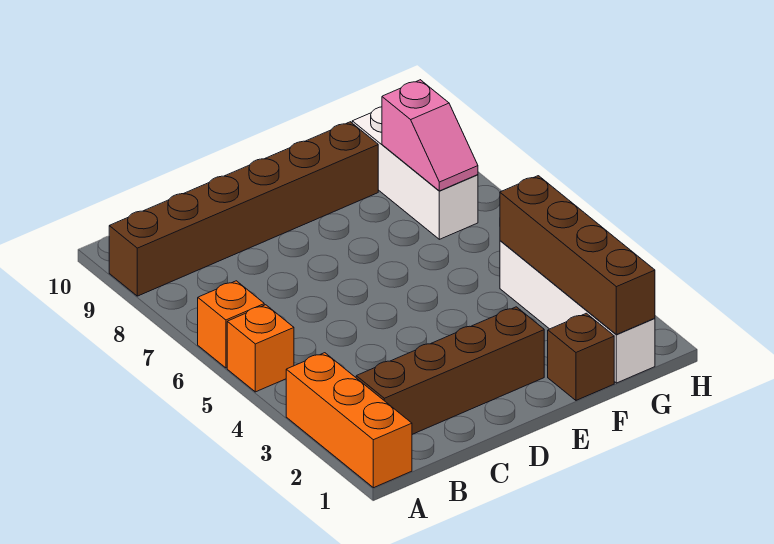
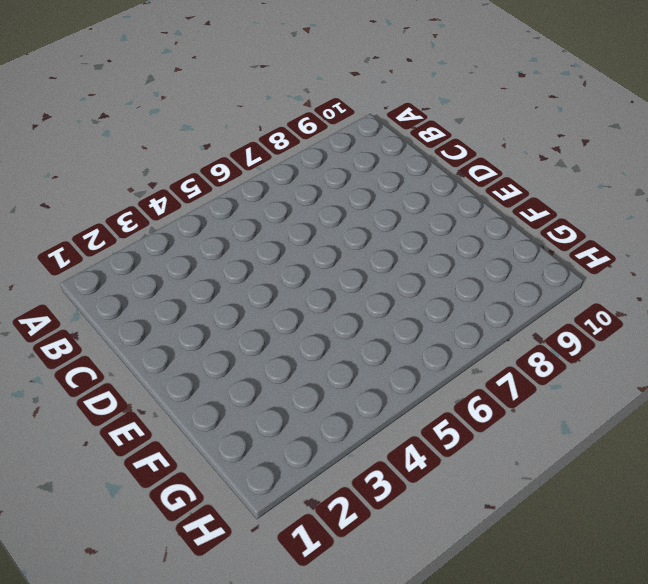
none -> orange brick A1:A3 level 1
none -> orange brick A5 level 1

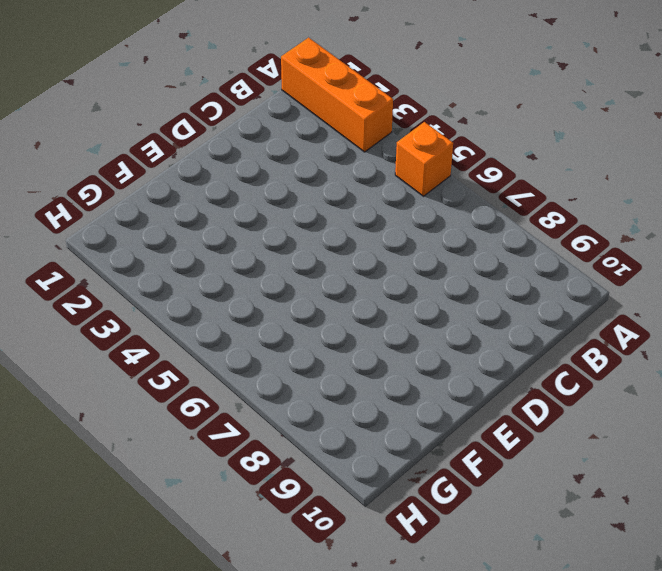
none -> orange brick A6 level 1
none -> brown brick A9:F9 level 1

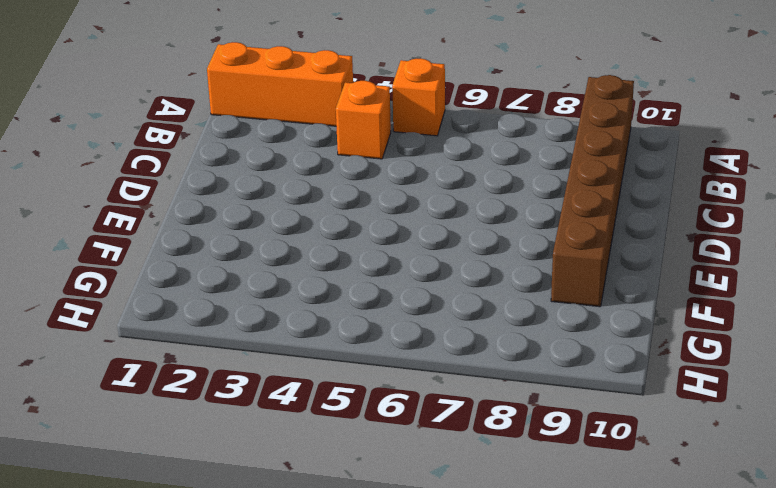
orange brick B4 level 1 -> orange brick A6 level 1
none -> brown brick B2:E2 level 1
none -> brown brick F1 level 1

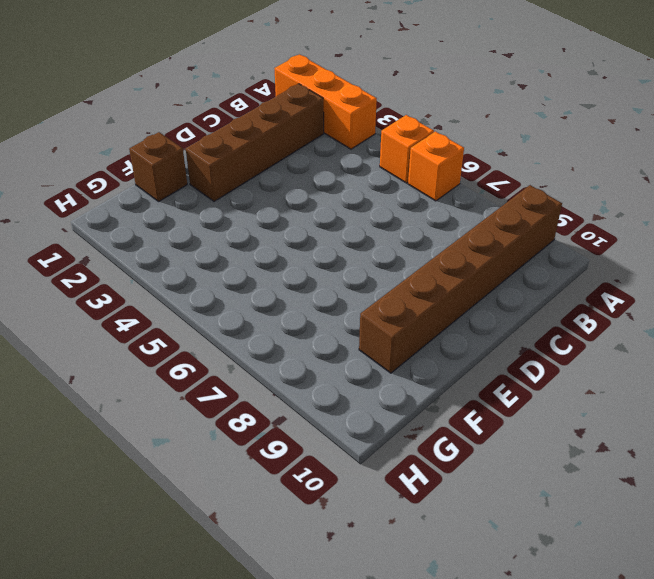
none -> white brick G1:G4 level 1
none -> white brick G7:G9 level 1

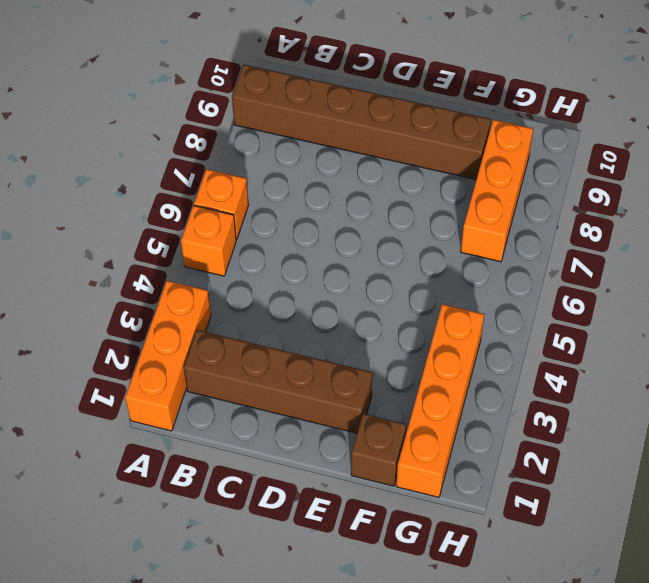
orange brick G1:G4 level 1 -> white brick G1:G4 level 1
orange brick G7:G9 level 1 -> white brick G7:G9 level 1
none -> brown brick G1:G4 level 2
none -> pink slope G7:G8 level 2 top 8

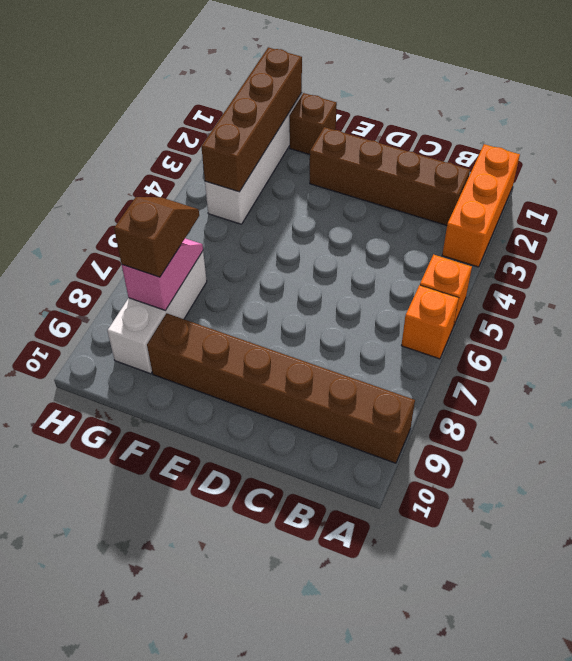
brown slope G7:G8 level 3 top 8 -> none

